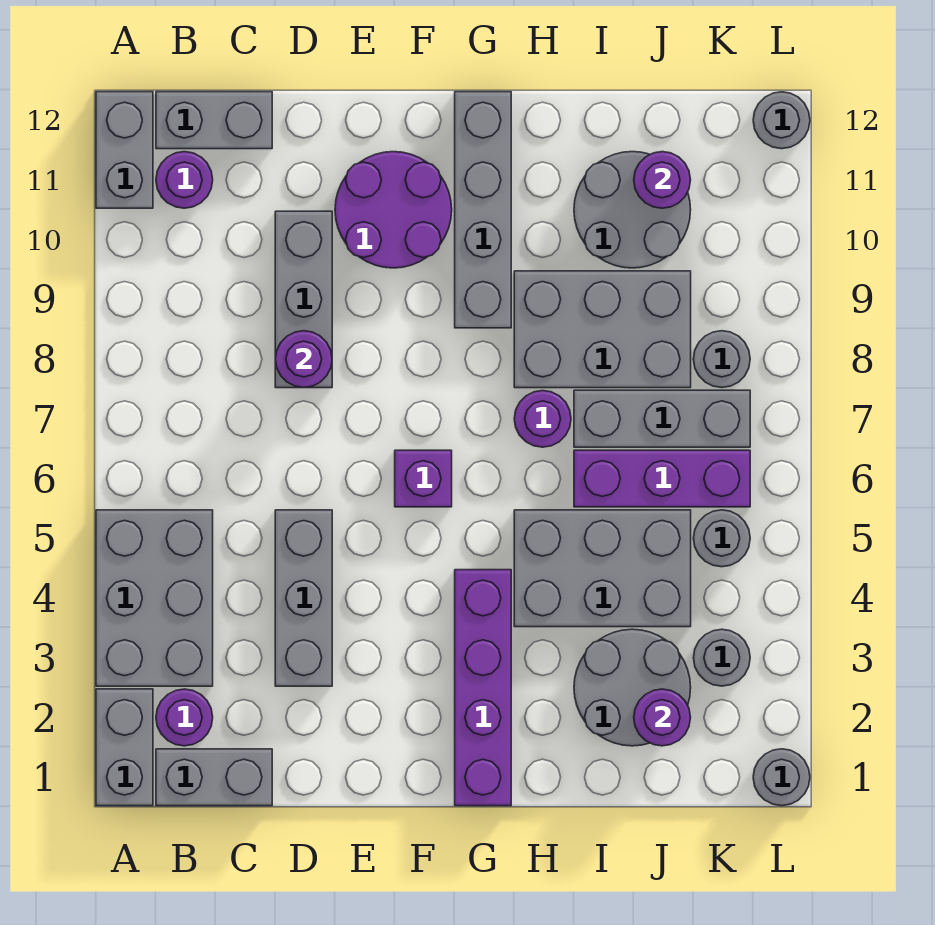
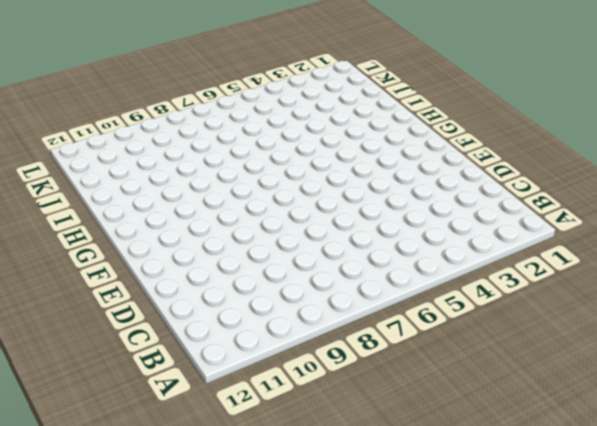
none -> grey brick A1:A2 level 1
none -> grey brick A3:B5 level 1
none -> grey brick A11:A12 level 1

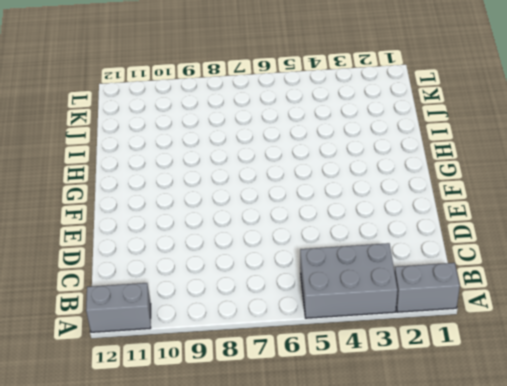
none -> grey brick B1:C1 level 1
none -> purple round brick B2 level 1
none -> purple round brick B11 level 1

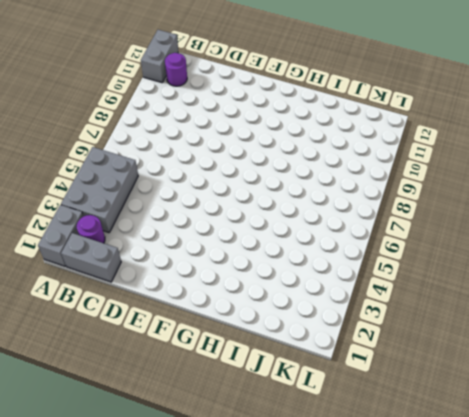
none -> grey brick B12:C12 level 1
none -> grey brick D3:D5 level 1
none -> grey brick D8:D10 level 1

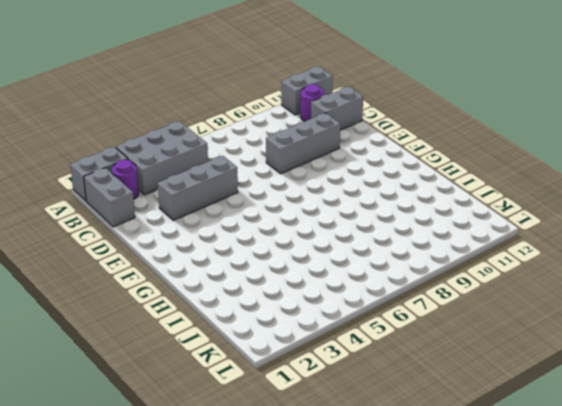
grey brick C11:C12 level 1 -> grey brick B12:C12 level 1
none -> purple round brick E10:F11 level 1
none -> purple brick F6 level 1
none -> purple brick G1:G4 level 1

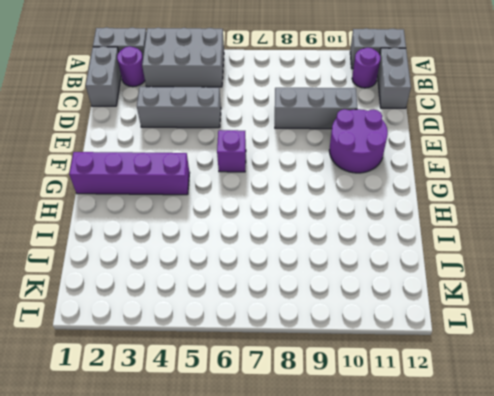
none -> grey brick G9:G12 level 1
none -> grey brick H4:J5 level 1
none -> purple round brick H7 level 1

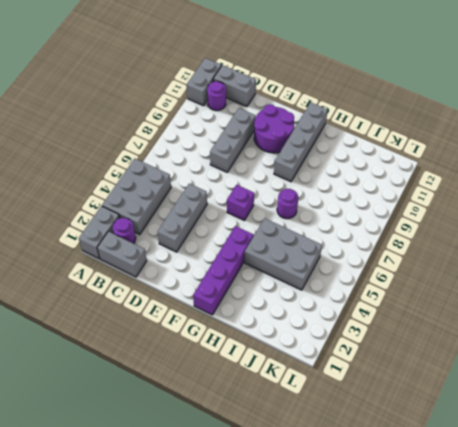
none -> grey brick H8:J9 level 1
none -> grey round brick I2:J3 level 1
none -> purple brick I6:K6 level 1

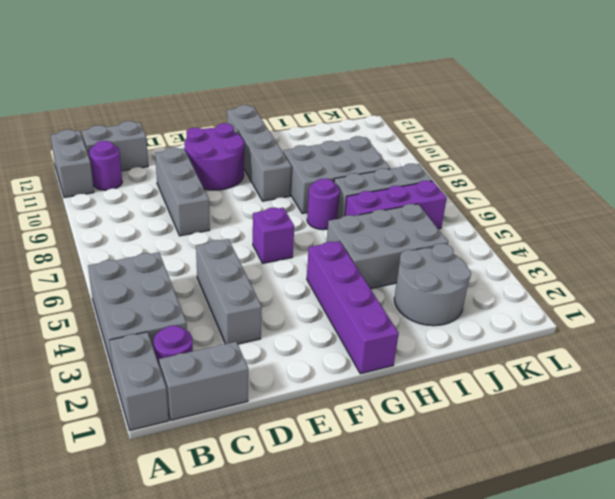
none -> grey round brick I10:J11 level 1
none -> grey round brick K3 level 1
none -> grey round brick K5 level 1

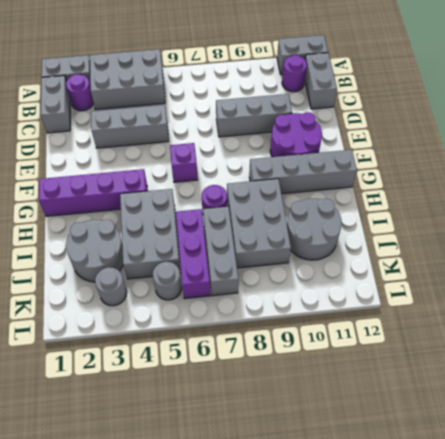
none -> grey round brick K8 level 1
none -> grey round brick L1 level 1
none -> grey round brick L12 level 1

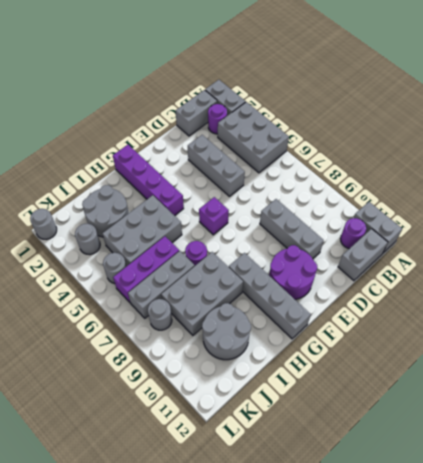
none -> grey round brick L12 level 1
none -> purple round brick D8 level 2
none -> purple round brick J2 level 2

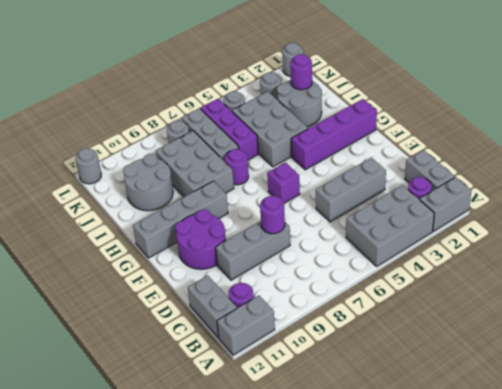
none -> purple round brick J11 level 2

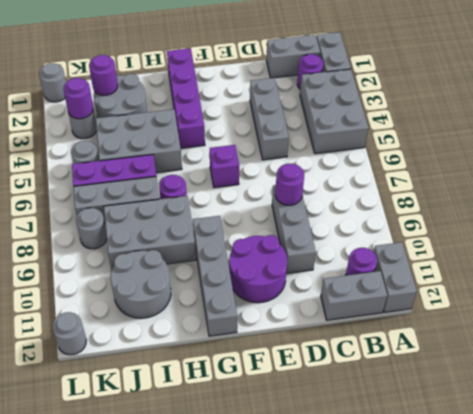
purple round brick K3 level 2 -> purple round brick J11 level 2

